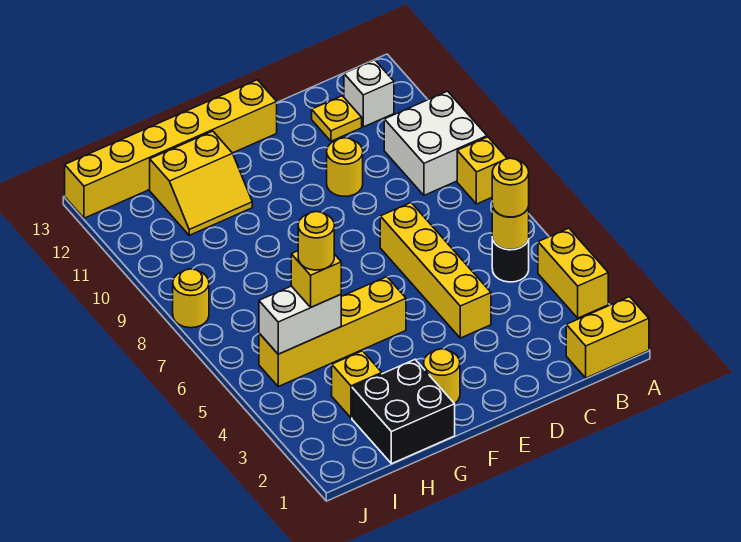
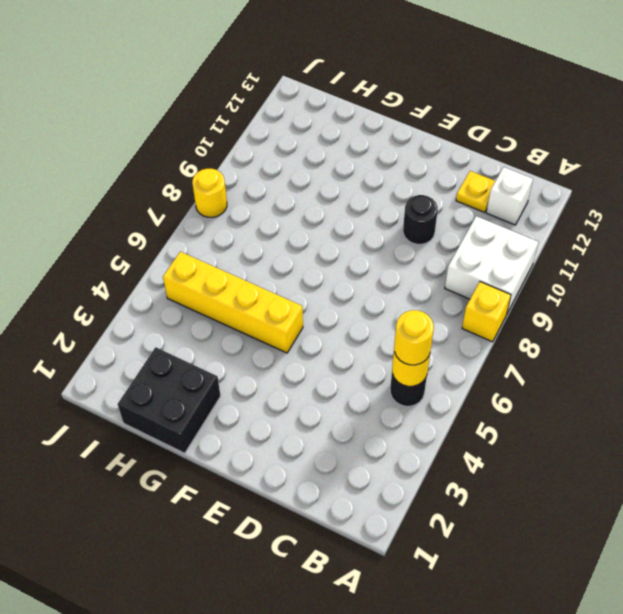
black round brick D10 level 1 -> yellow round brick D10 level 1
none -> yellow brick A1:B1 level 1
none -> yellow brick A3:A4 level 1
none -> yellow brick D4:D7 level 1

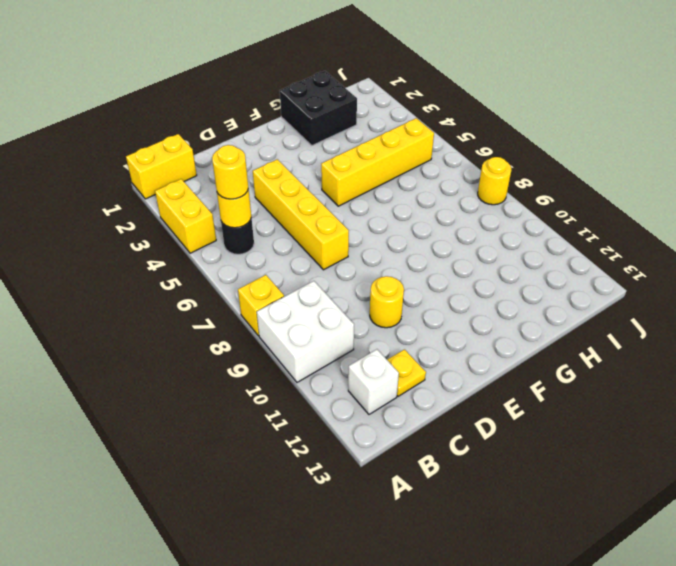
none -> yellow brick E13:J13 level 1
none -> yellow round brick F2 level 1
none -> yellow slope G11:H12 level 1 top 12

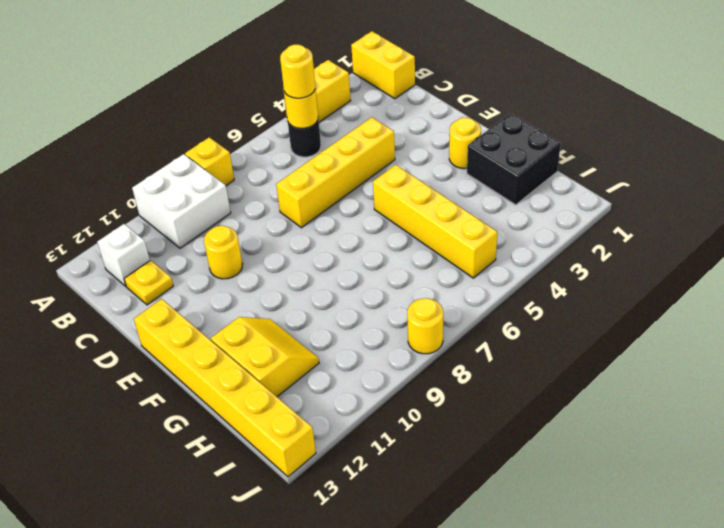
none -> yellow brick H3 level 1
none -> white brick H5:I5 level 2
none -> yellow brick H5 level 3

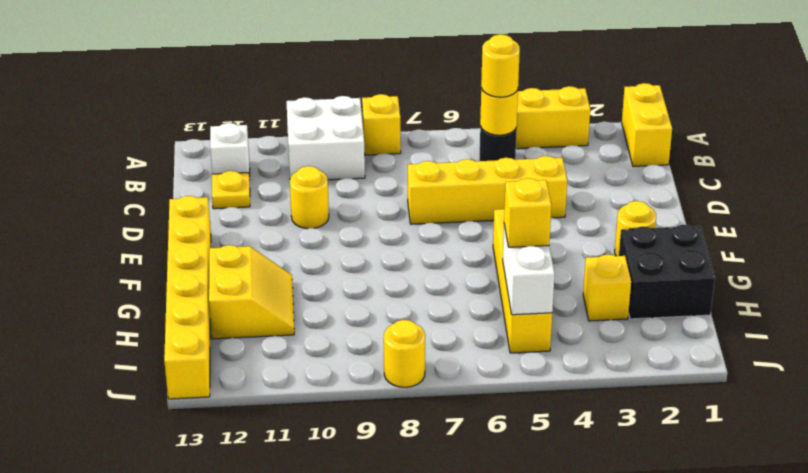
none -> yellow round brick H5 level 4

